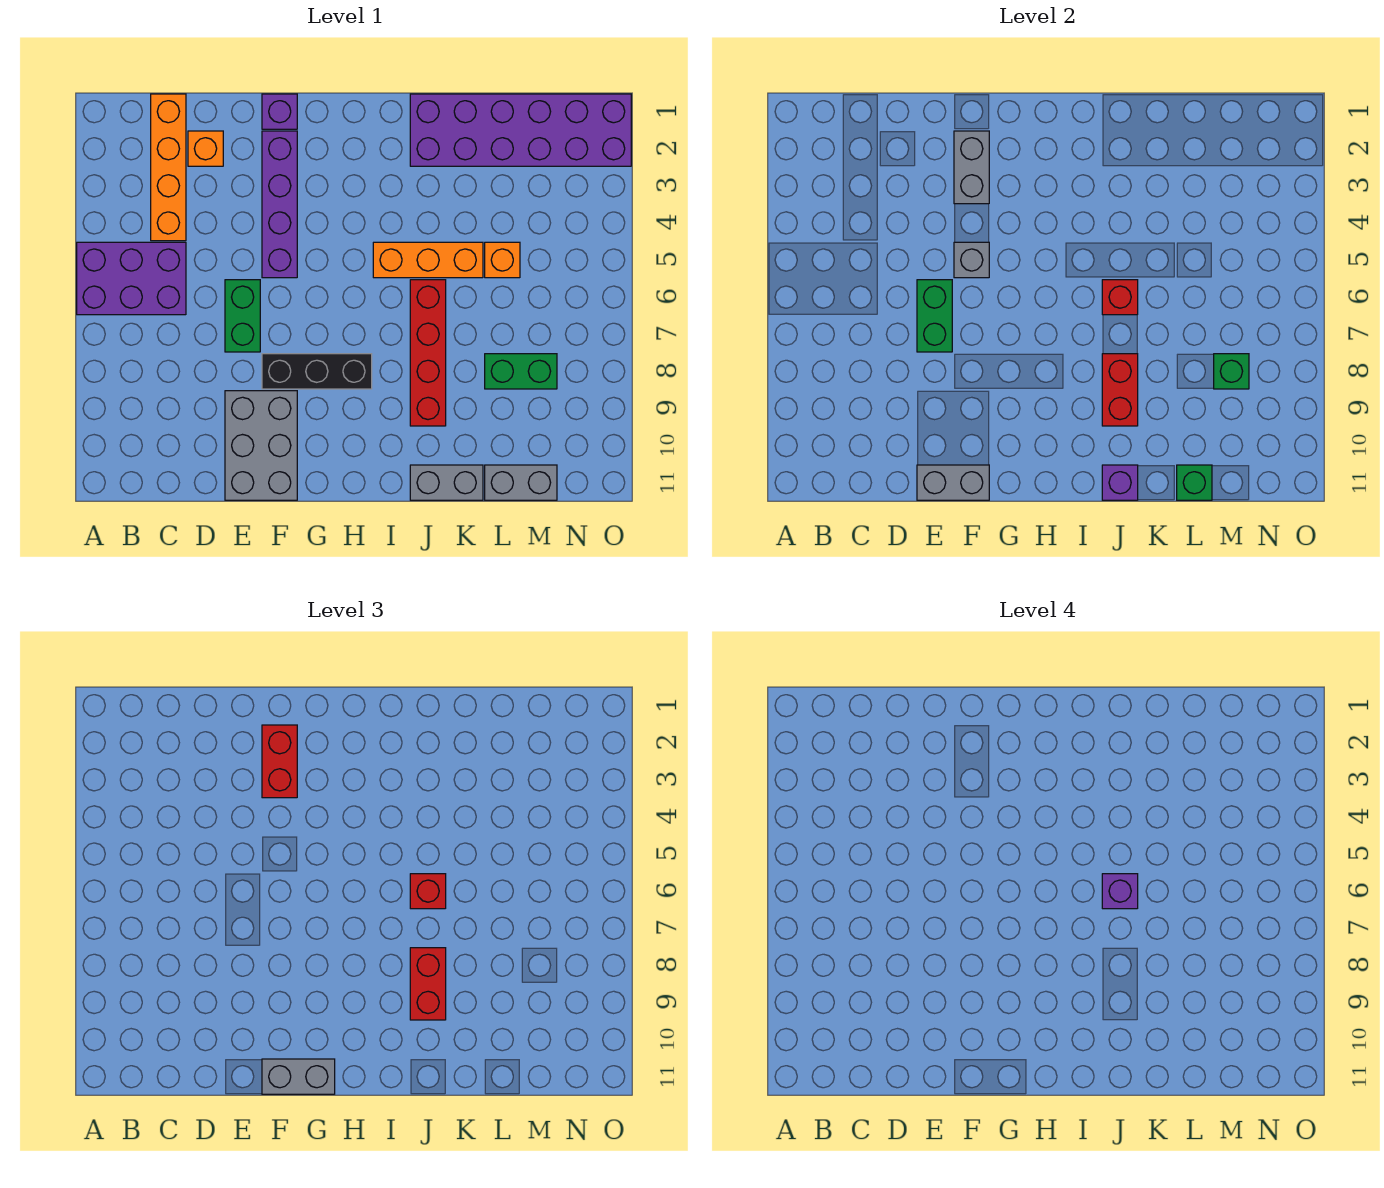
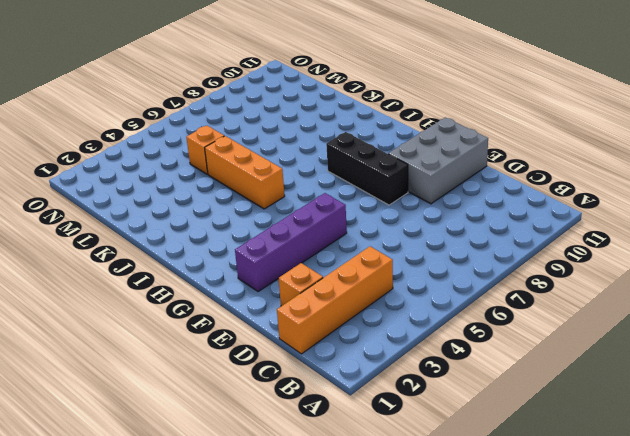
none -> purple brick A5:C6 level 1
none -> green brick E6:E7 level 1
none -> purple brick F1 level 1

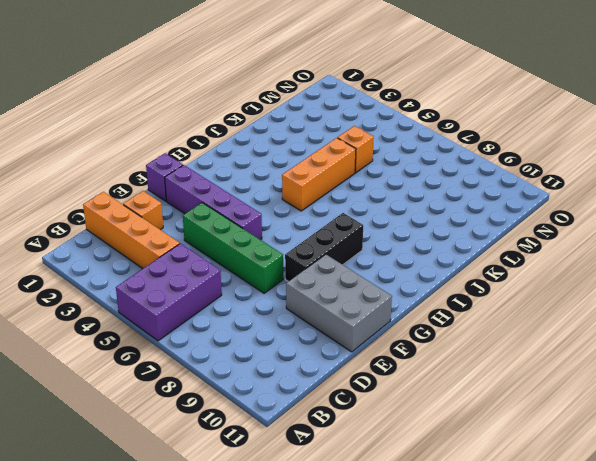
green brick E4:E7 level 1 -> green brick E6:E7 level 1
none -> purple brick J1:O2 level 1
none -> red brick J6:J9 level 1
none -> grey brick J11:K11 level 1

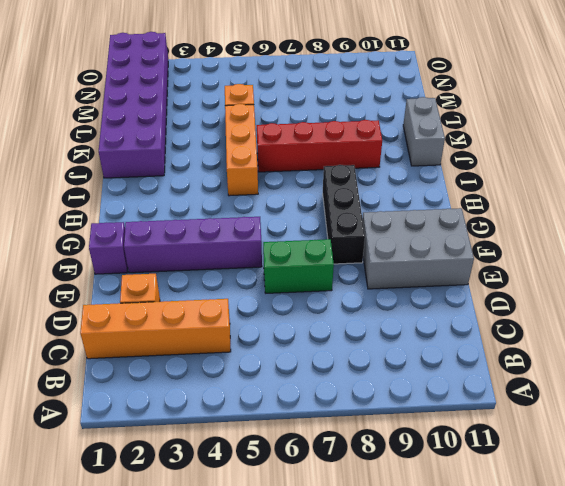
none -> purple brick A5:C6 level 1
none -> green brick L8:M8 level 1
none -> grey brick L11:M11 level 1

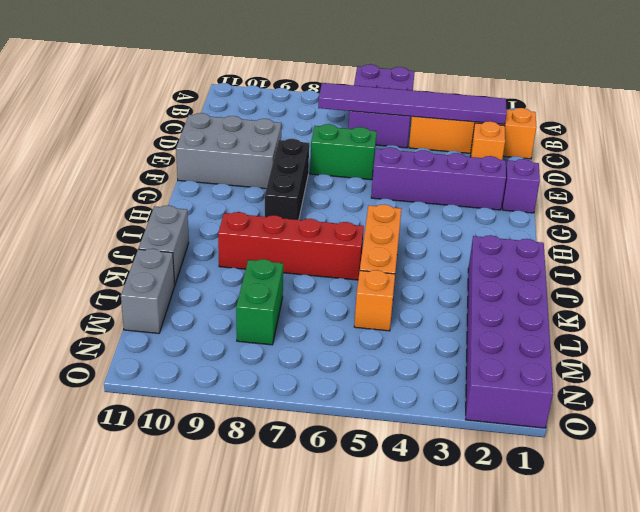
purple tile C2:C7 level 2 -> none
none -> green brick E6:E7 level 2
none -> grey brick E11:F11 level 2
none -> grey brick F2:F3 level 2

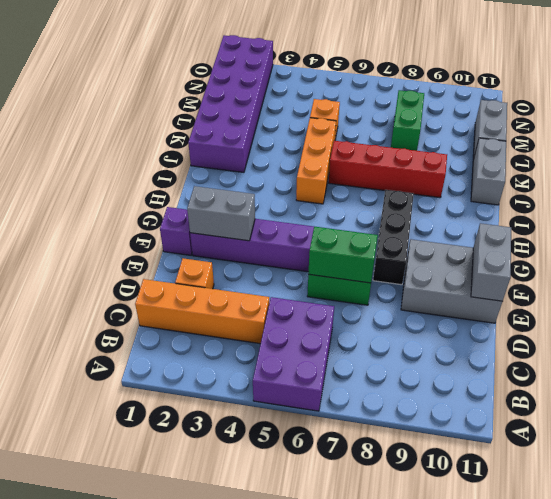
none -> grey brick F5 level 2
none -> red brick J6 level 2
none -> red brick J8:J9 level 2

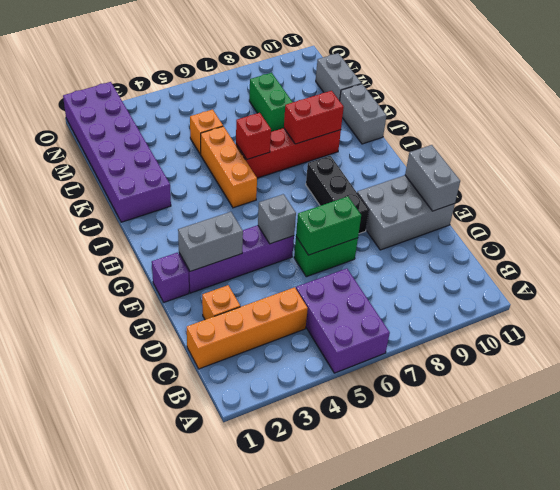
none -> purple brick J11 level 2
none -> green brick L11 level 2
none -> green brick M8 level 2

